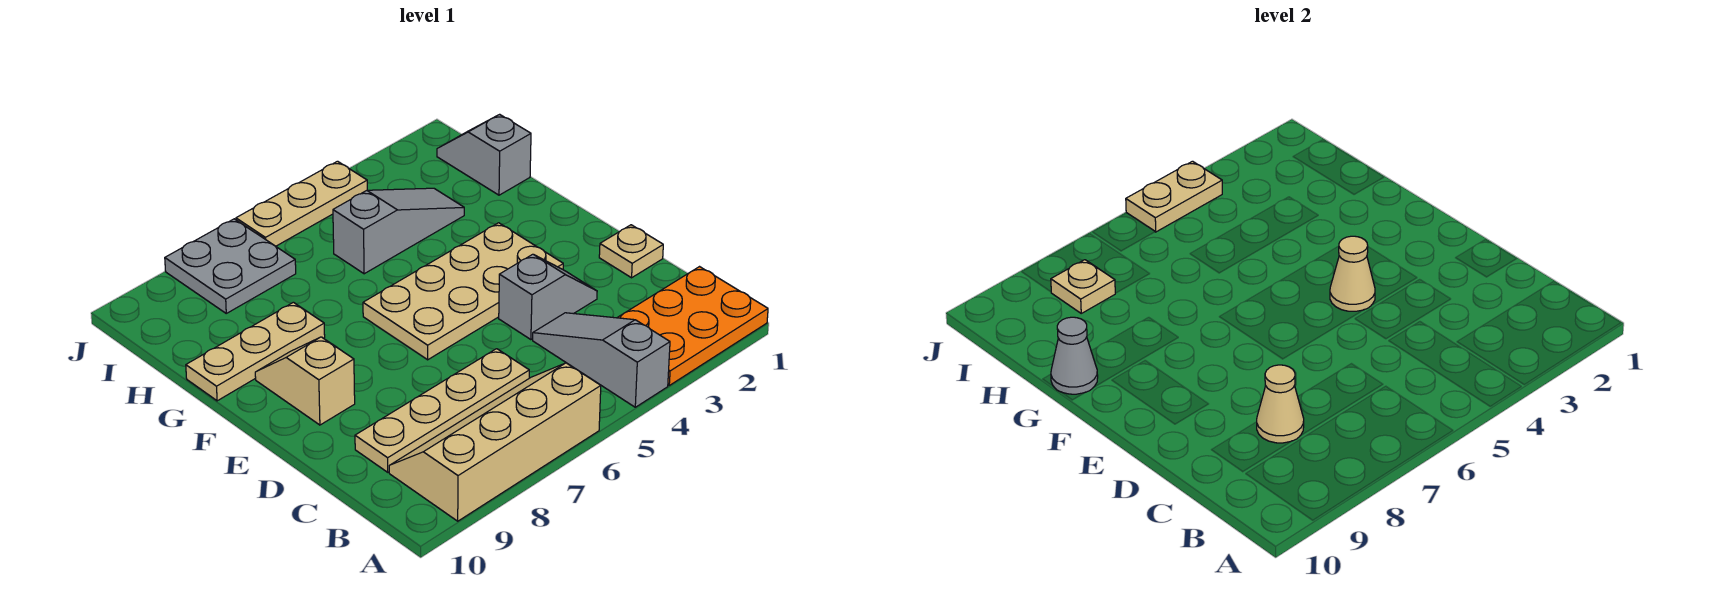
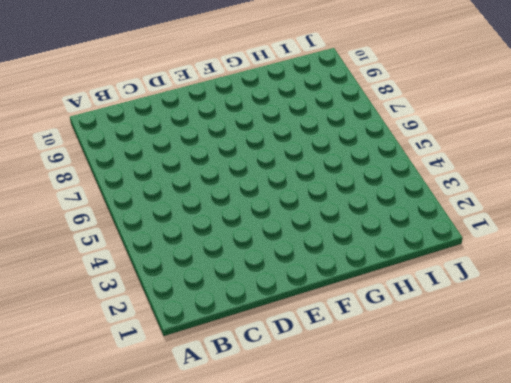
none -> orange plate A1:B3 level 1
none -> grey slope A4:C4 level 1 top A
none -> tan slope A6:B9 level 1 top A

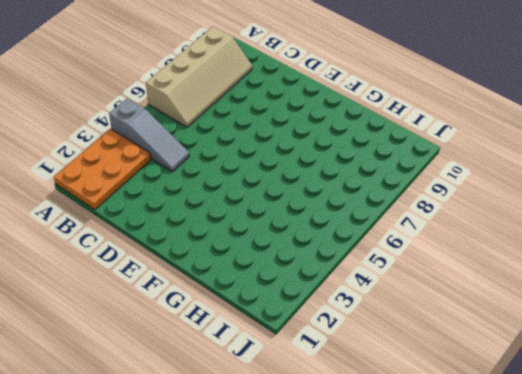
none -> tan plate C6:C9 level 1
none -> tan plate D1 level 1
none -> grey slope D3:D4 level 1 top 4

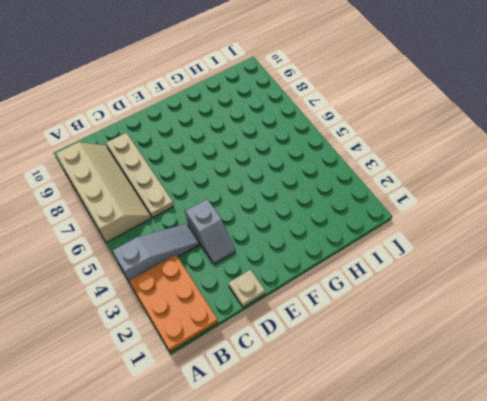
none -> tan plate E3:F6 level 1
none -> tan slope E9:F9 level 1 top E
none -> tan plate G8:G10 level 1

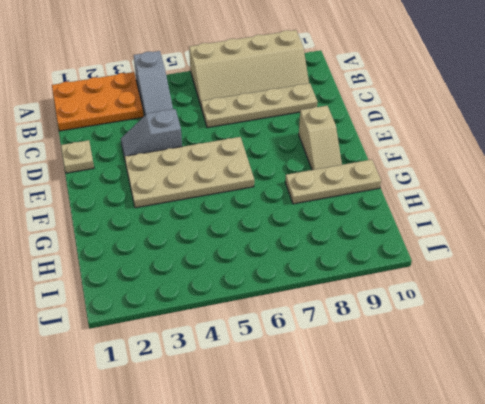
none -> grey slope H1:I1 level 1 top H
none -> grey slope H3:H5 level 1 top 5
none -> grey plate I7:J8 level 1

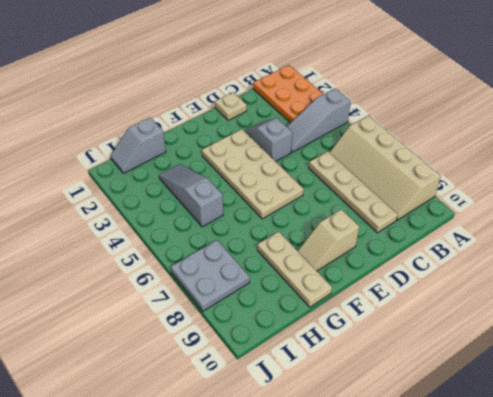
none -> tan plate J4:J6 level 1
none -> tan cone C8 level 2
none -> tan cone E4 level 2

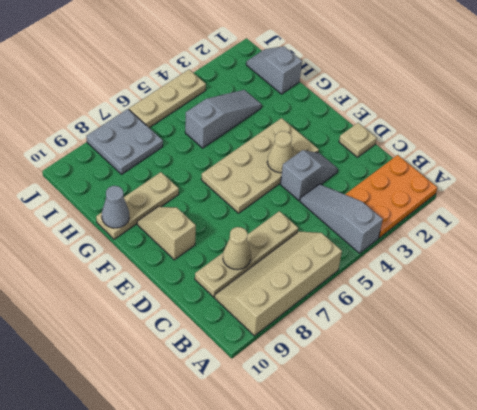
none -> tan plate I8 level 2
none -> tan plate J4:J5 level 2

